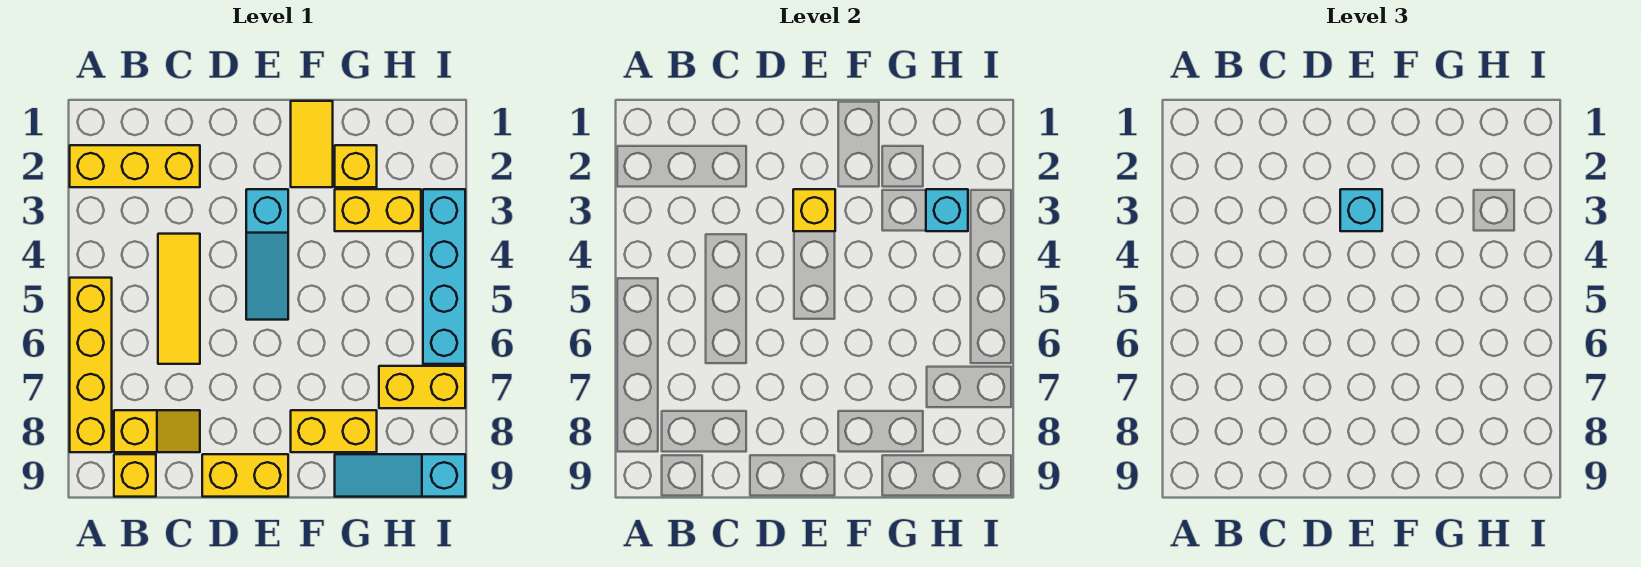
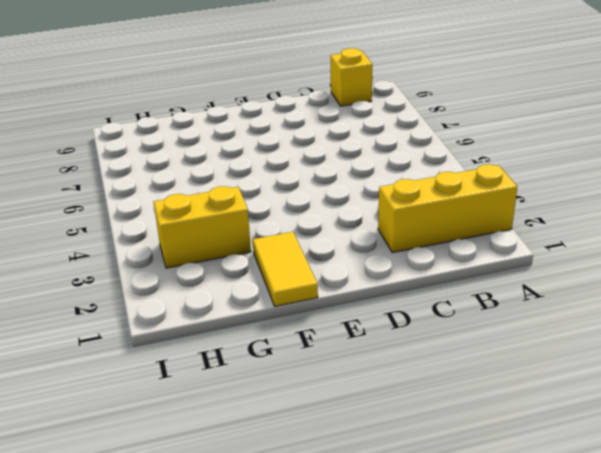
none -> yellow brick A5:A8 level 1
none -> yellow slope B8:C8 level 1 top B
none -> yellow tile C4:C6 level 1

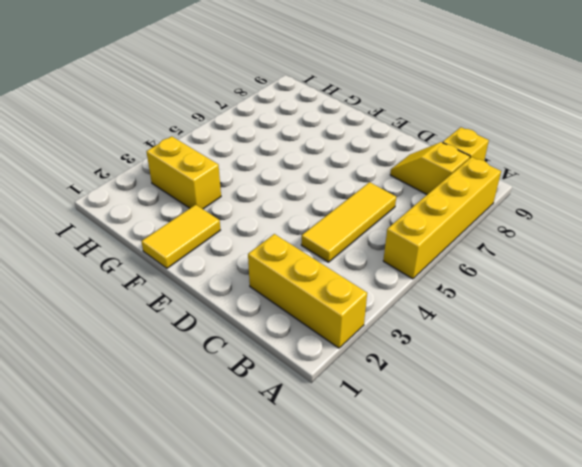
none -> yellow brick D9:E9 level 1
none -> cyan slope E3:E5 level 1 top 3
none -> yellow brick F8:G8 level 1

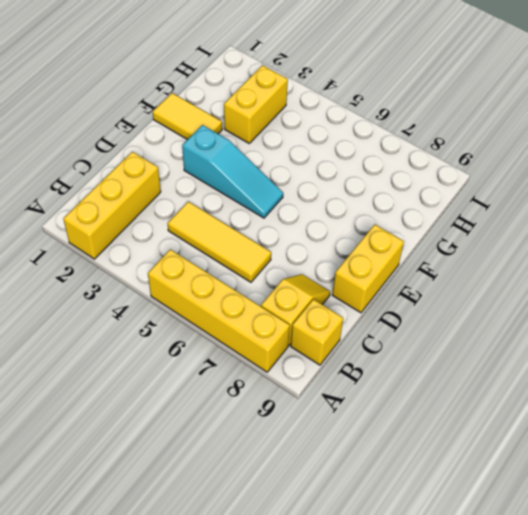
none -> yellow brick F8:G8 level 1
none -> yellow brick G2 level 1
none -> cyan slope G9:I9 level 1 top I

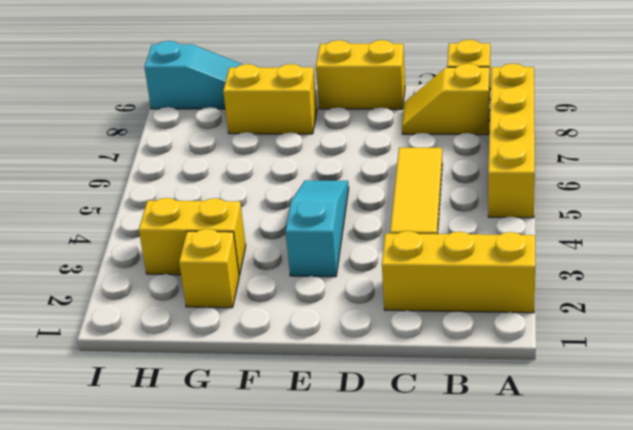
none -> yellow tile F1:F2 level 1
none -> yellow brick H7:I7 level 1
none -> cyan brick I3:I6 level 1

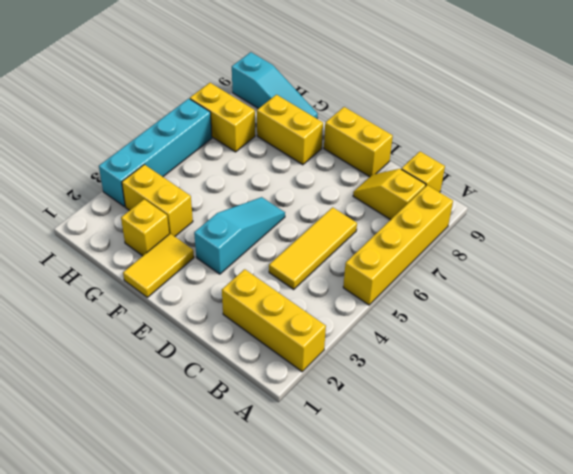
none -> yellow brick E3 level 2
none -> cyan brick H3 level 2
none -> cyan brick E3 level 3

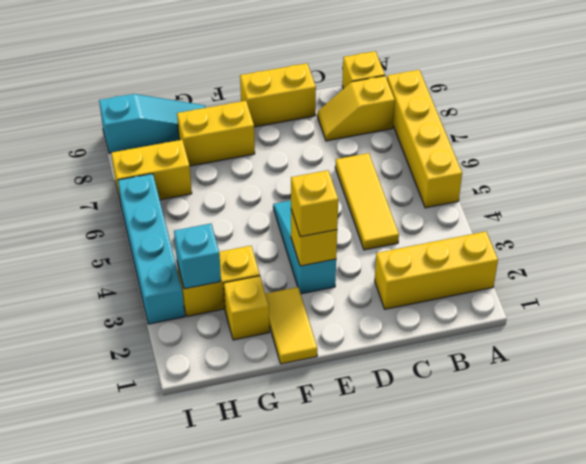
yellow brick E3 level 3 -> cyan brick E3 level 3

